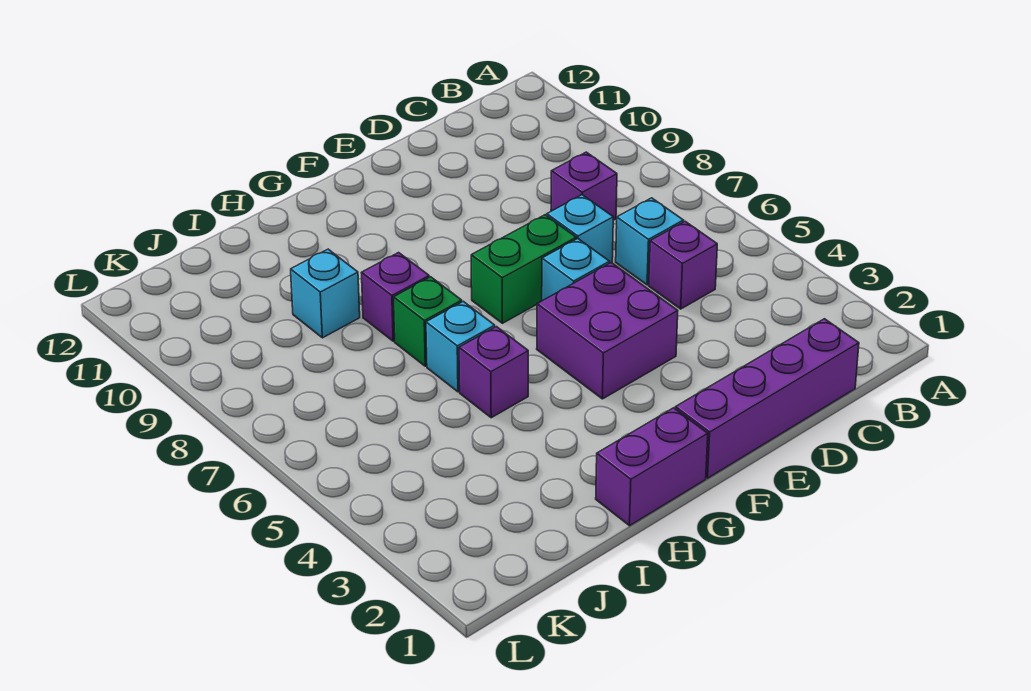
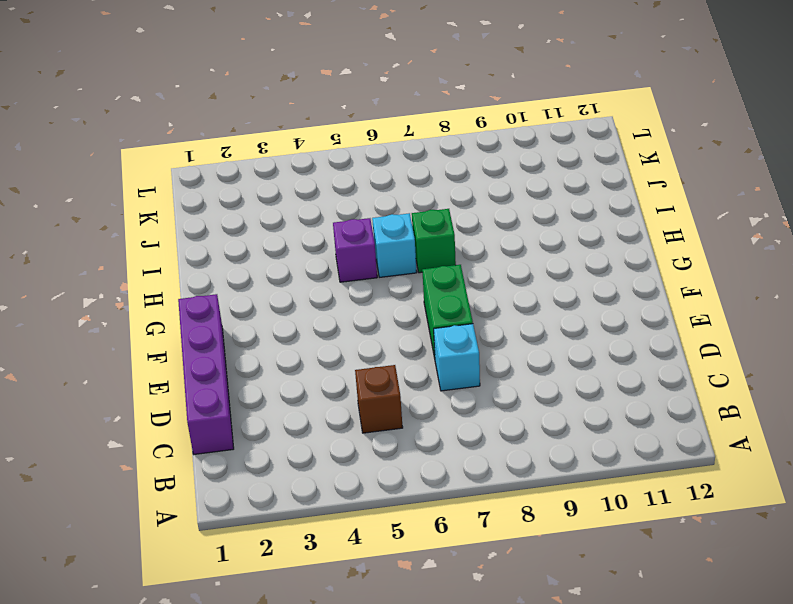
brown brick C5 level 1 -> purple brick C5 level 1
none -> cyan brick C6 level 1
none -> purple brick C8 level 1
none -> purple brick E4:F5 level 1

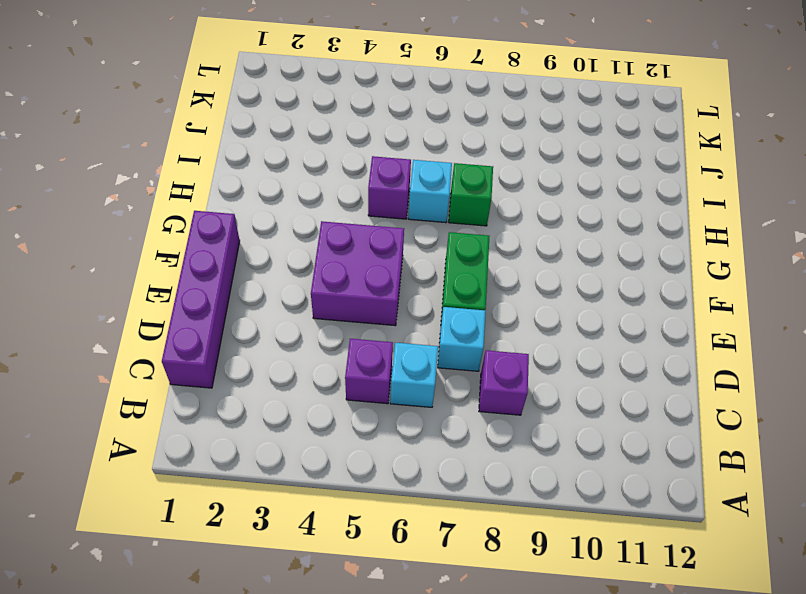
none -> cyan brick E6 level 1
none -> purple brick G1:H1 level 1
none -> purple brick H8 level 1

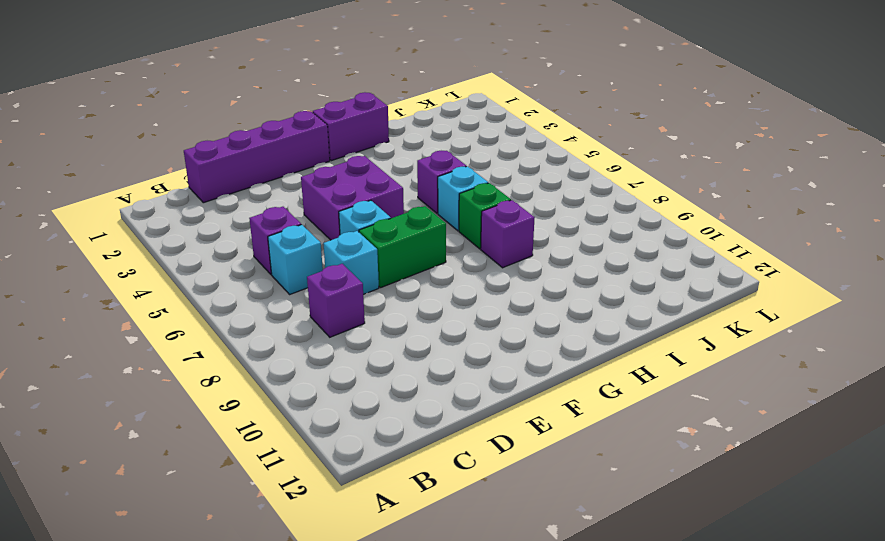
none -> cyan brick I9 level 1

